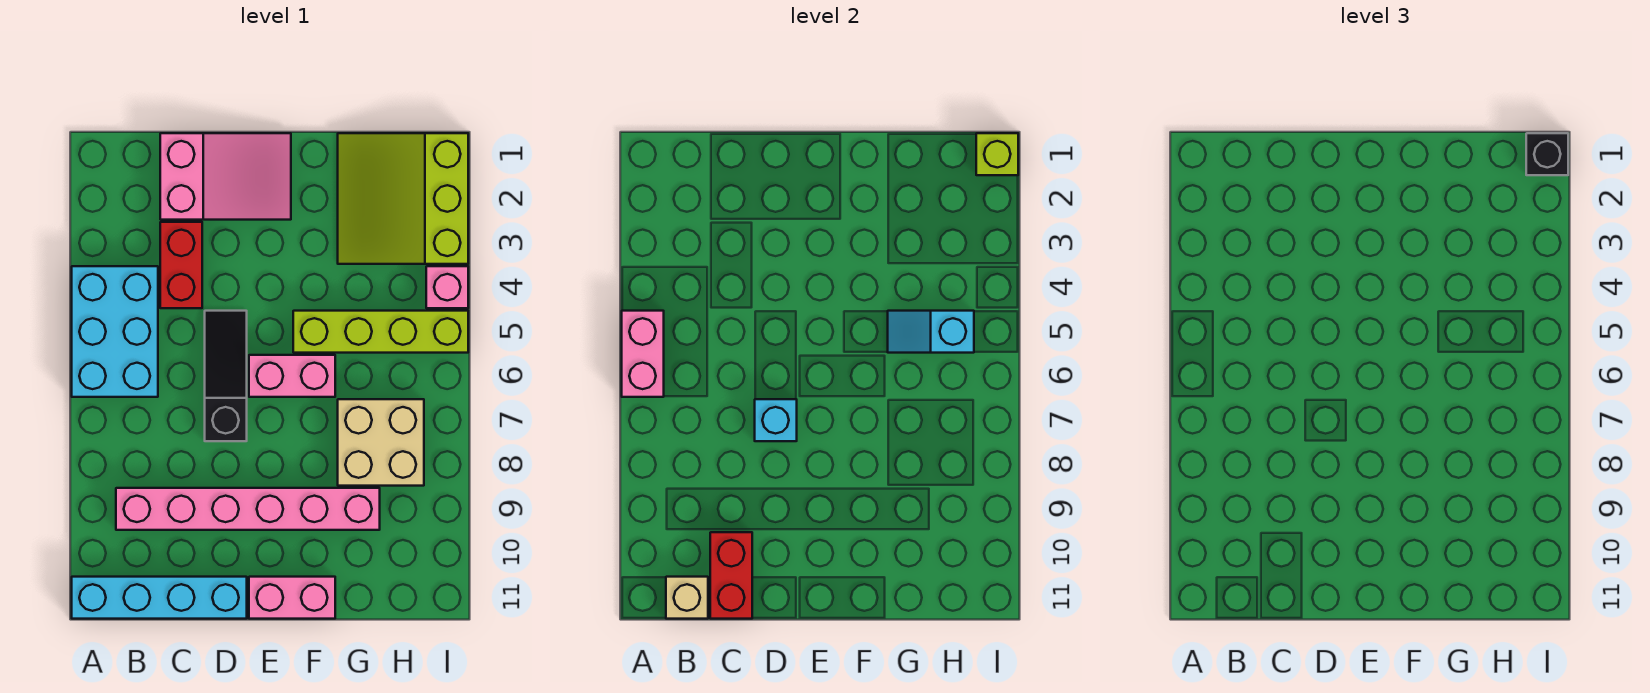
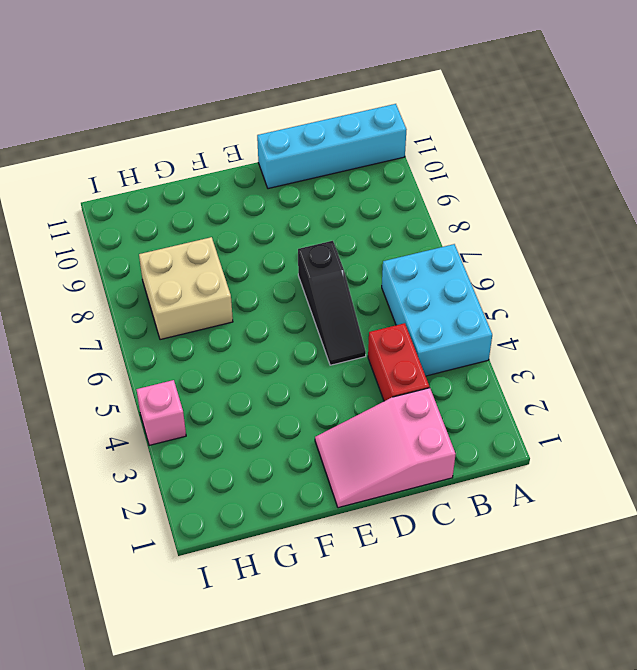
none -> pink brick B9:G9 level 1
none -> pink brick E6:F6 level 1
none -> pink brick E11:F11 level 1

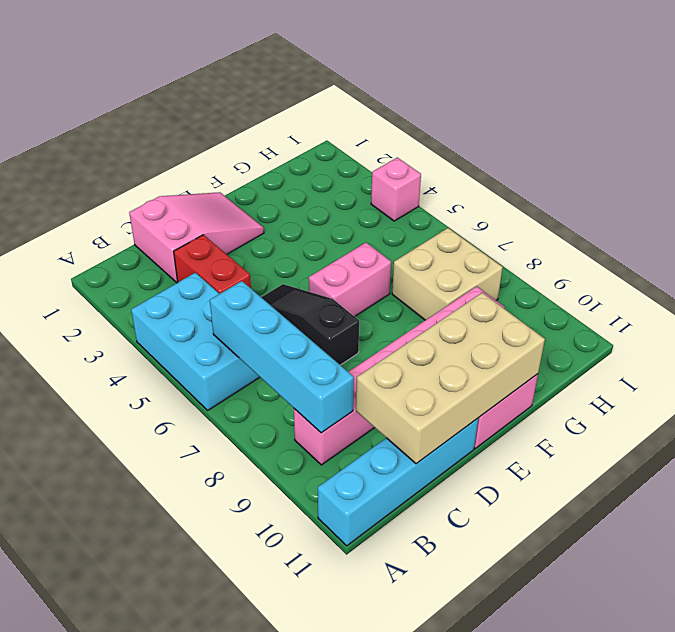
cyan brick B6:B9 level 2 -> none
tan brick C10:F11 level 2 -> red brick C10:C11 level 2
none -> lime brick F5:I5 level 1
none -> lime slope G1:I3 level 1 top I
none -> pink brick A5:A6 level 2

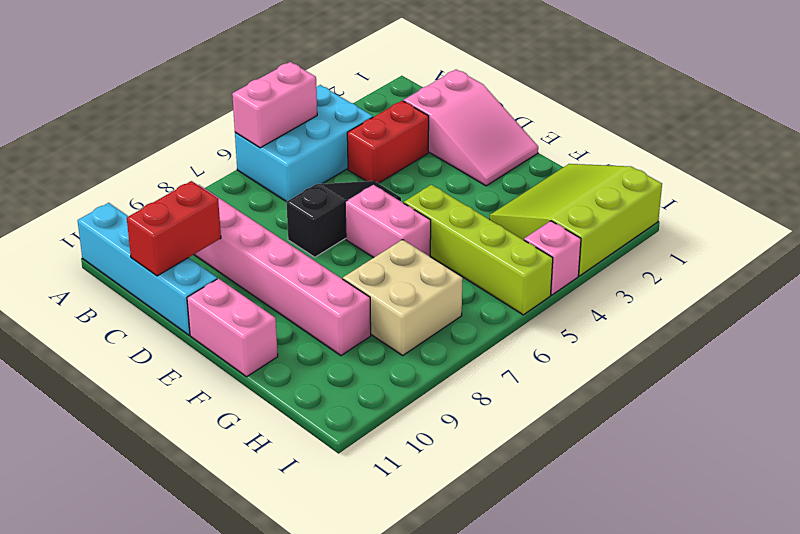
none -> tan brick B11 level 2
none -> cyan brick D7 level 2
none -> cyan slope G5:H5 level 2 top H

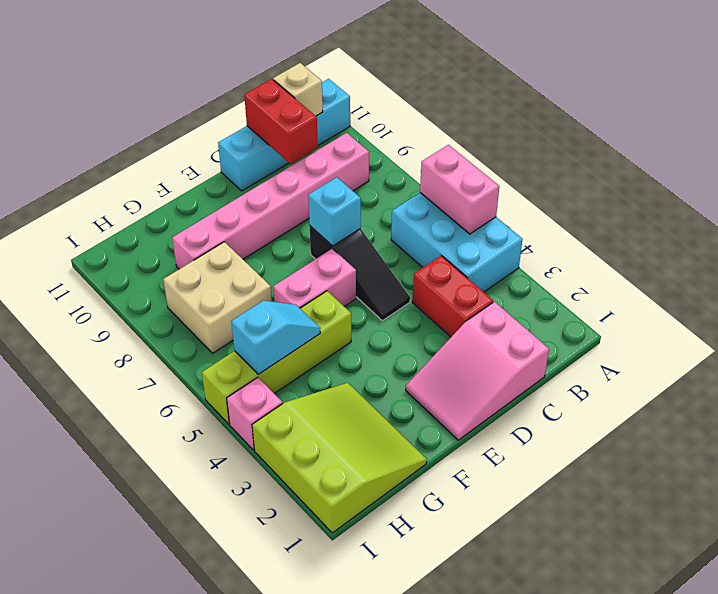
none -> pink brick E11:F11 level 1
none -> lime brick I1 level 2
none -> black brick I1 level 3

